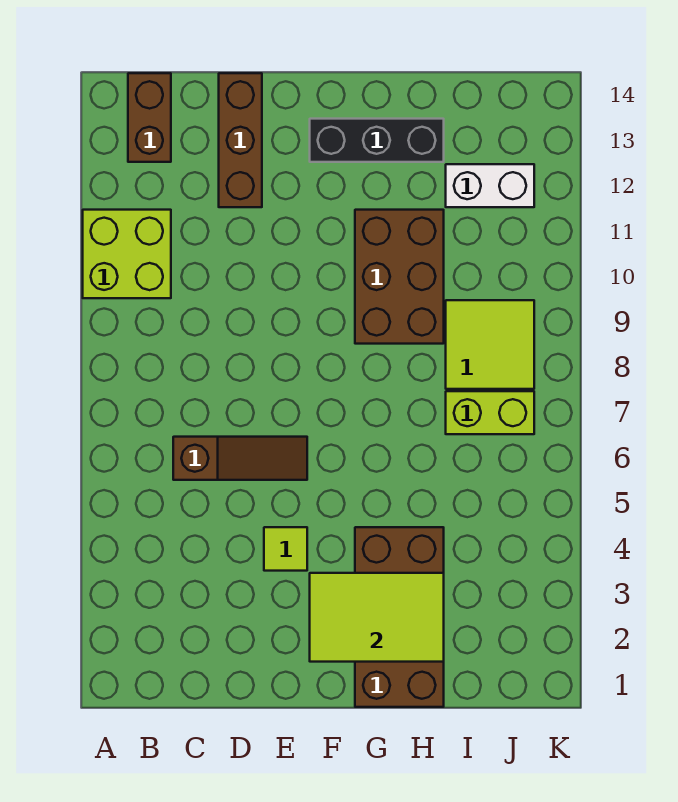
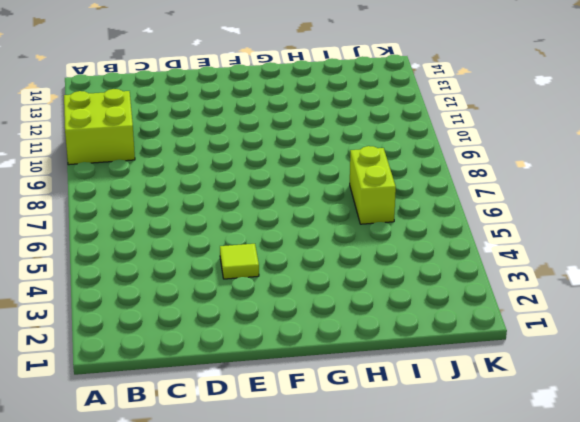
lime brick I6:I7 level 1 -> lime brick I7:J7 level 1
none -> brown brick B13:B14 level 1
none -> brown slope C6:E6 level 1 top C
none -> brown brick D12:D14 level 1

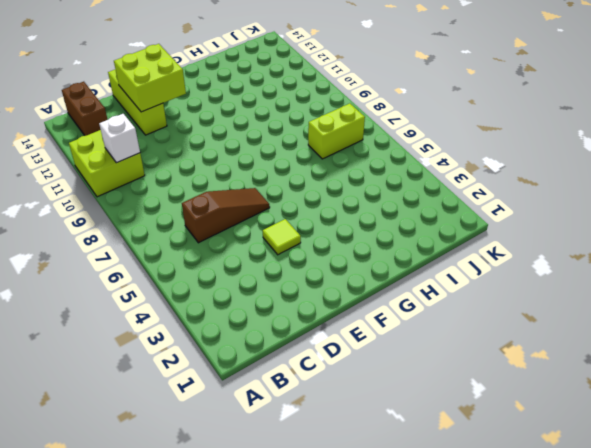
white brick B10 level 2 -> none
lime brick D12:D14 level 1 -> brown brick D12:D14 level 1
lime brick D12:E13 level 2 -> none
none -> black brick F13:H13 level 1
none -> brown brick G1:H4 level 1
none -> brown brick G9:H11 level 1

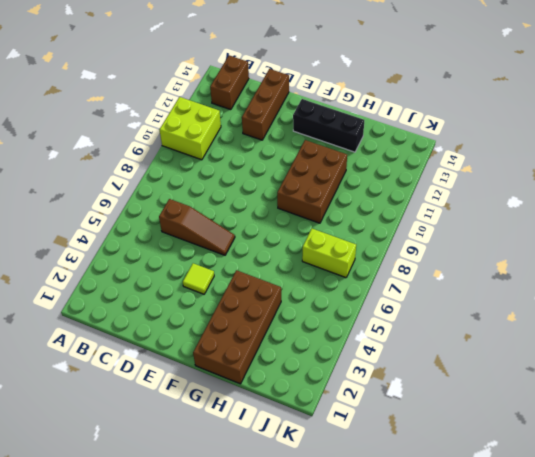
none -> lime tile I8:J9 level 1
none -> white brick I12:J12 level 1
none -> lime tile F2:H3 level 2

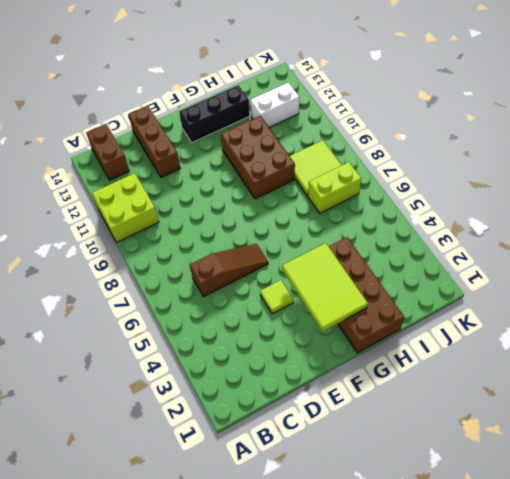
lime tile F2:G4 level 2 -> lime tile F2:H3 level 2

